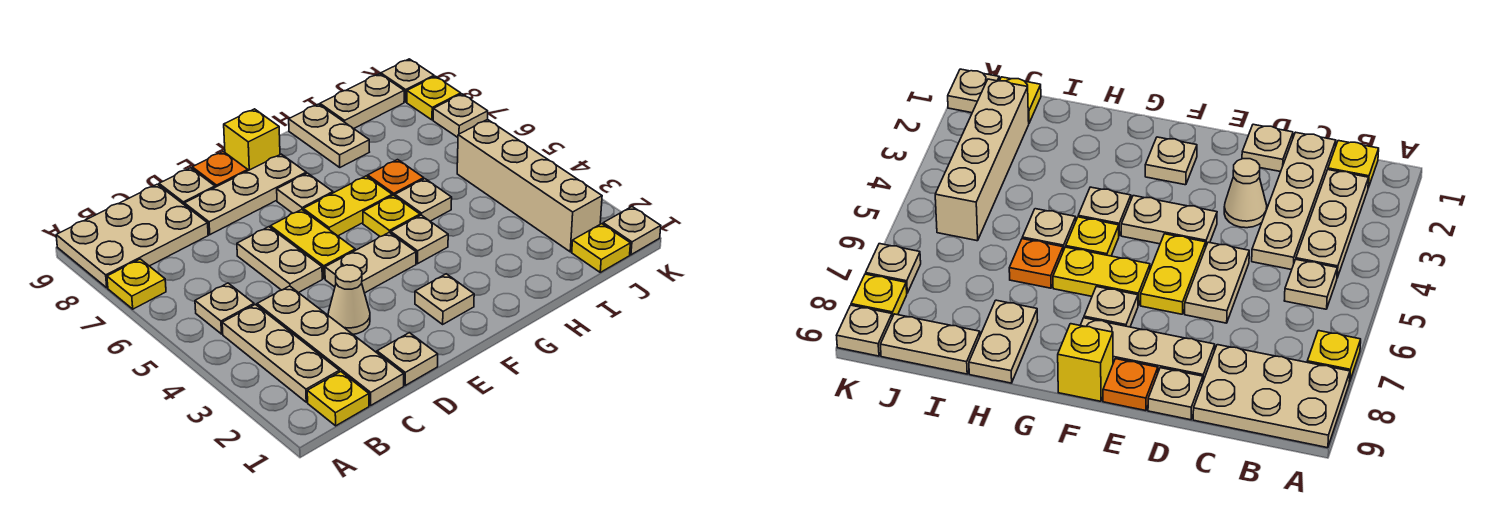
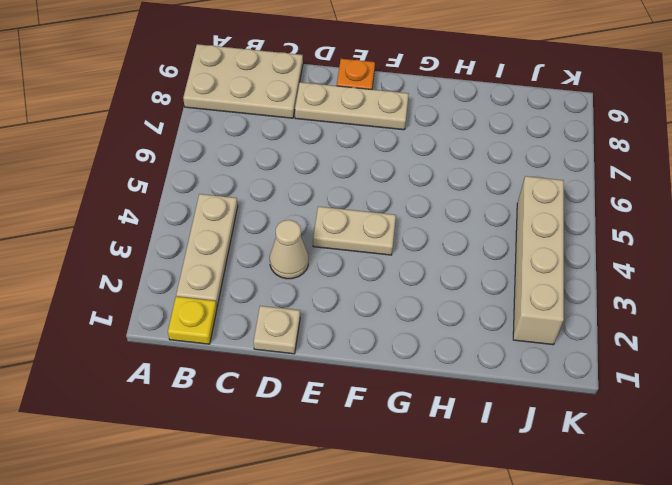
none -> yellow plate A7 level 1
none -> tan plate B5 level 1
none -> tan plate C1:C4 level 1
none -> tan plate D5:D6 level 1

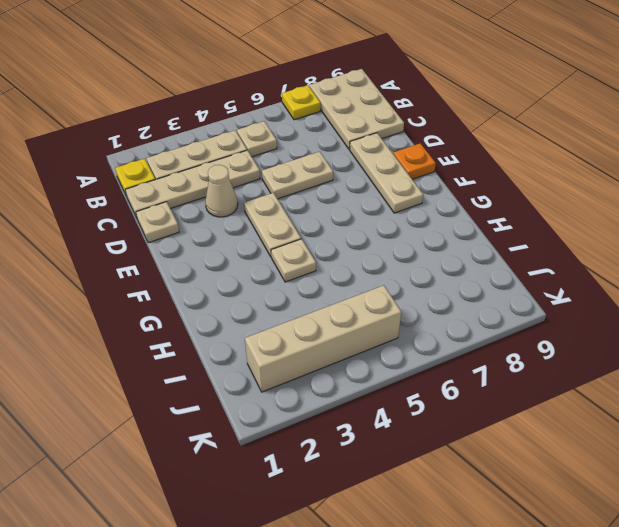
none -> tan plate D9 level 1
none -> yellow plate E5:E6 level 1
none -> tan plate F2 level 1
none -> yellow plate F6:G6 level 1

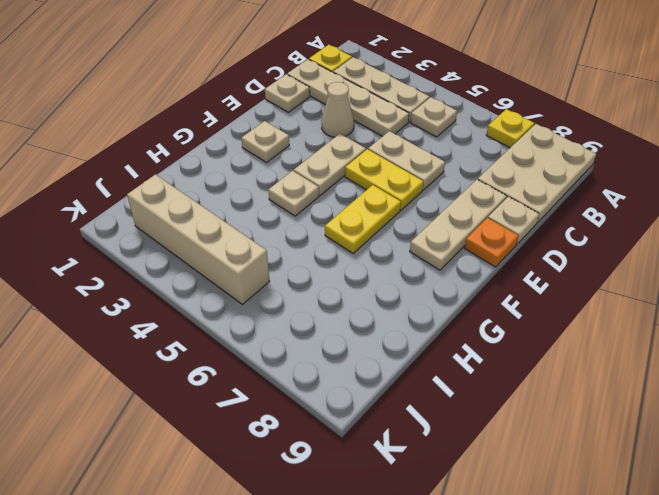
none -> tan plate F7 level 1
none -> yellow brick F9 level 1
none -> yellow plate G5 level 1
none -> tan plate H5 level 1

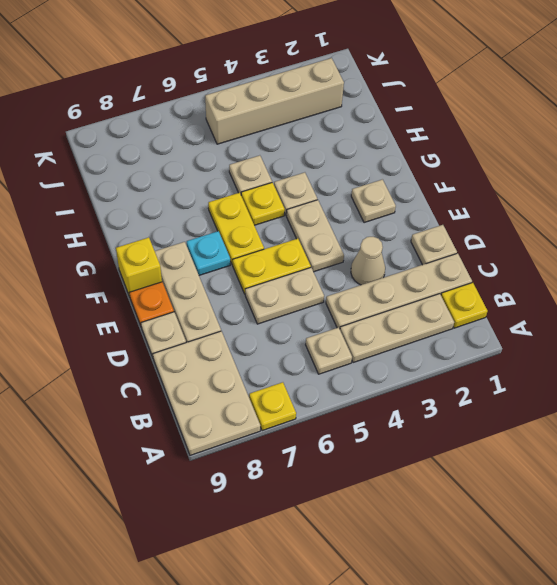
cyan plate F7 level 1 -> tan plate F7 level 1
none -> orange plate H6 level 1
none -> tan plate H8:H9 level 1
none -> tan plate I9:J9 level 1
none -> yellow plate J1 level 1

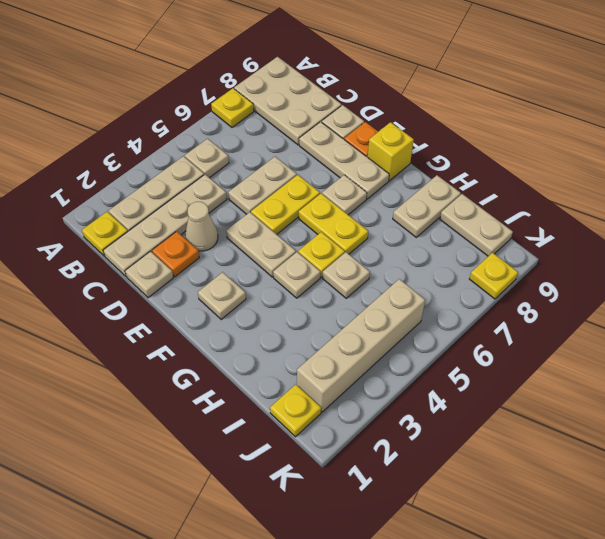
orange plate D2 level 1 -> orange plate H6 level 1
none -> tan plate K1 level 1
none -> tan plate K7 level 1
none -> tan plate K9 level 1

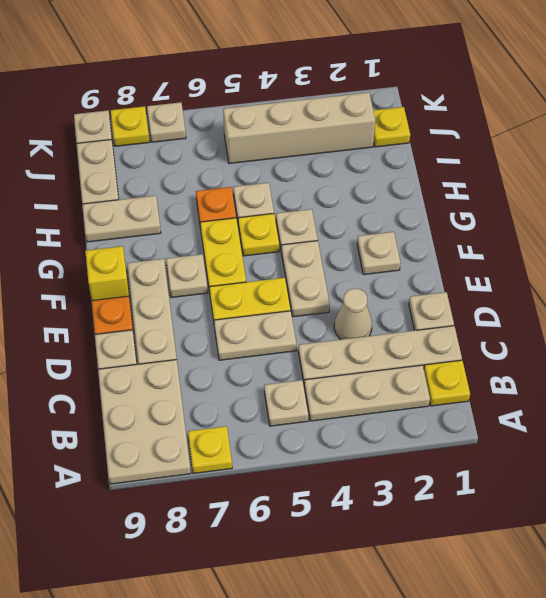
none -> tan plate K1 level 1

